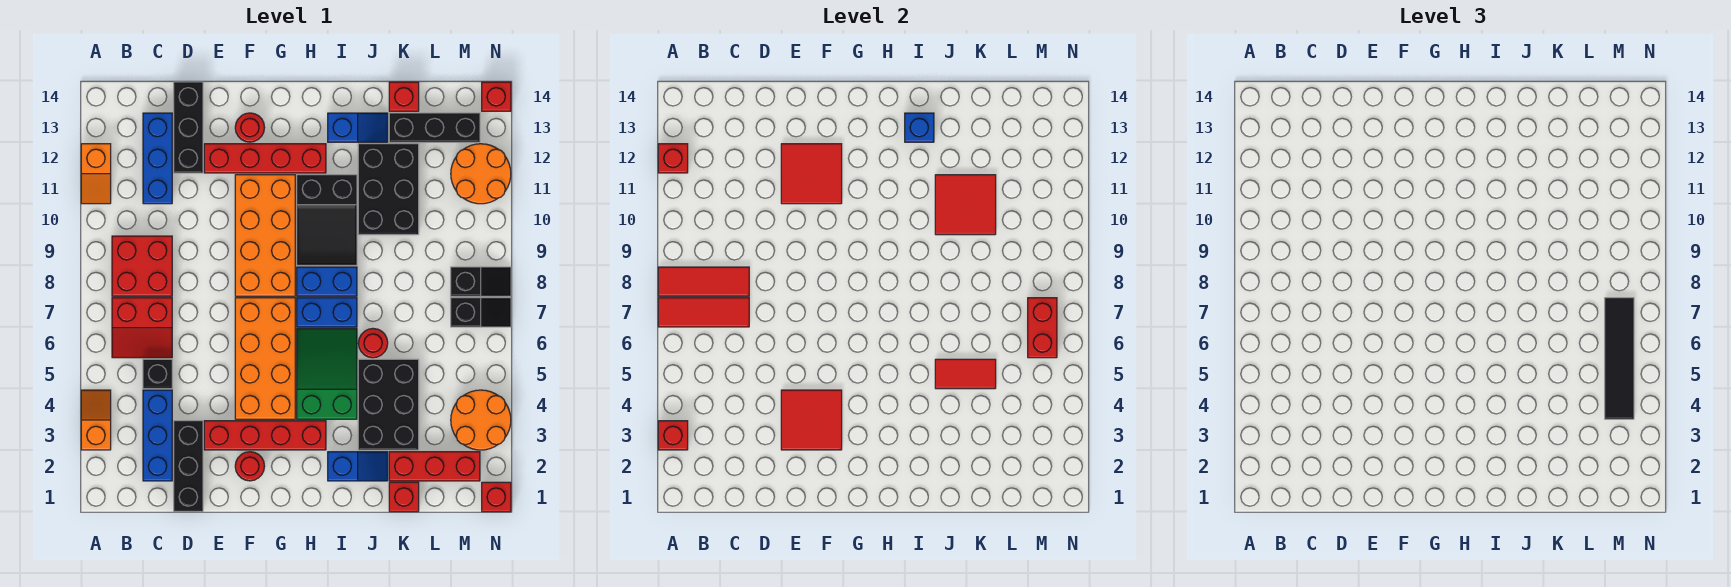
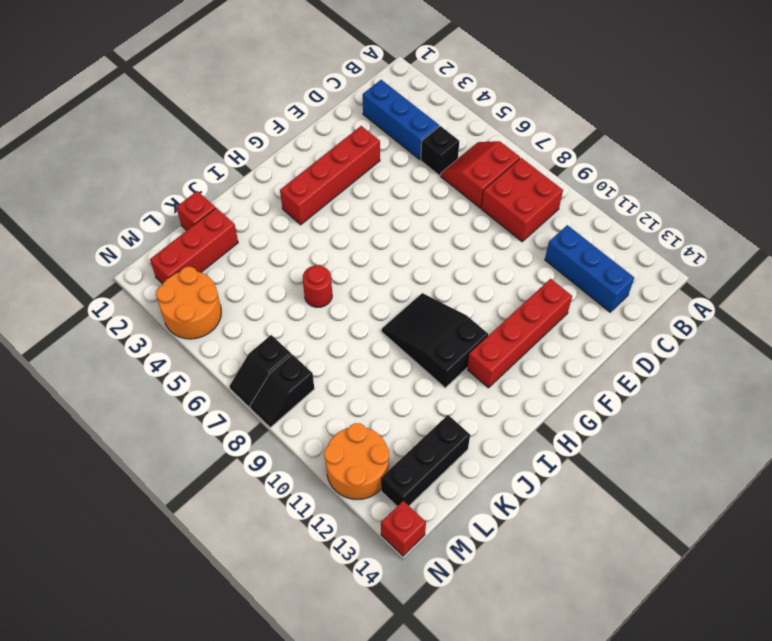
none -> orange slope A3:A4 level 1 top 3
none -> orange slope A11:A12 level 1 top 12
none -> black brick D1:D3 level 1
none -> black brick D12:D14 level 1

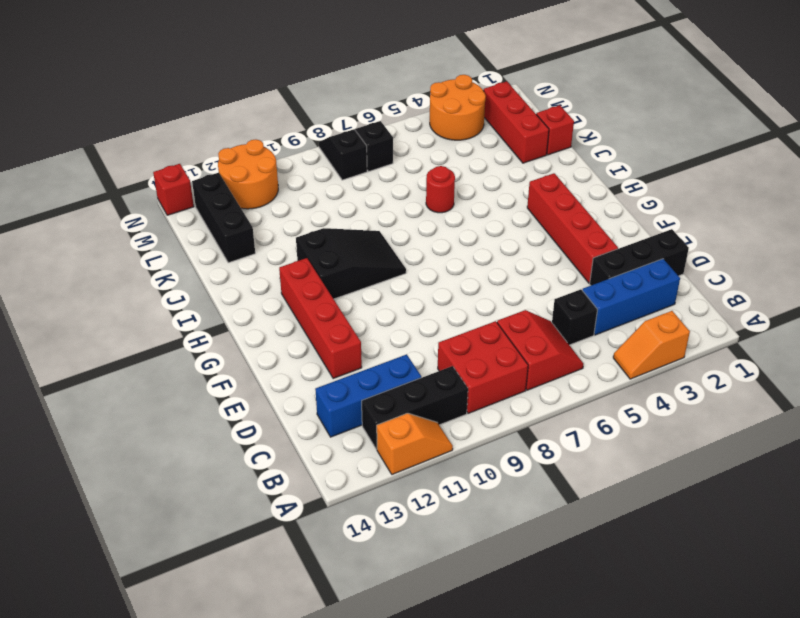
black brick B10:B12 level 1 -> black brick D12:D14 level 1
none -> red round brick F2 level 1
none -> orange brick F4:G7 level 1
none -> orange brick F8:G11 level 1
none -> red round brick F13 level 1

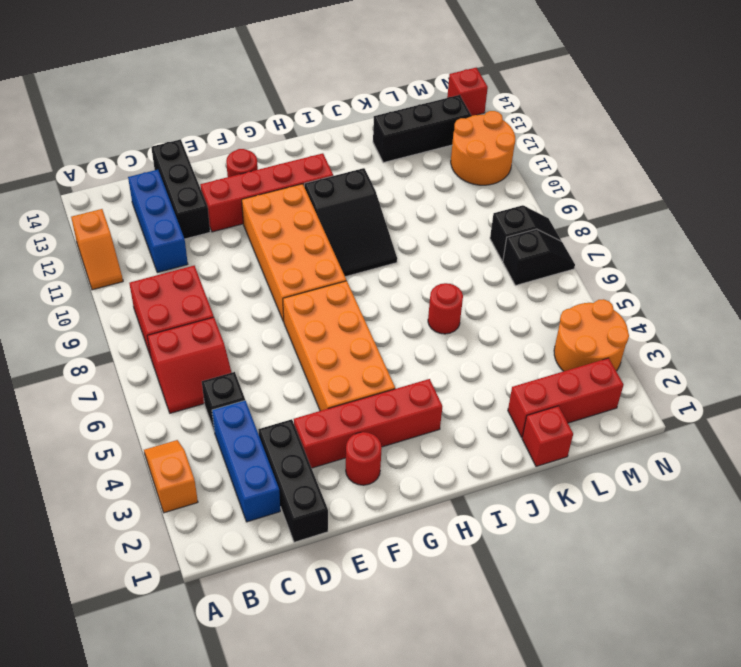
none -> green slope H4:I6 level 1 top 4
none -> blue brick H7:I7 level 1
none -> blue brick H8:I8 level 1
none -> blue slope I2:J2 level 1 top I

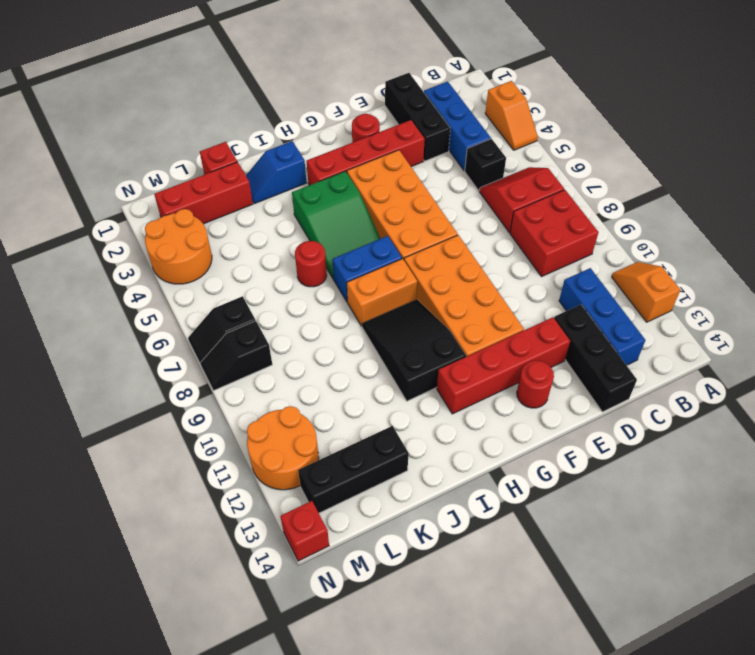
orange brick H8:I8 level 1 -> blue brick H8:I8 level 1
none -> blue slope I13:J13 level 1 top I
none -> black brick J3:K5 level 1
none -> black brick J10:K12 level 1
none -> red brick K14 level 1

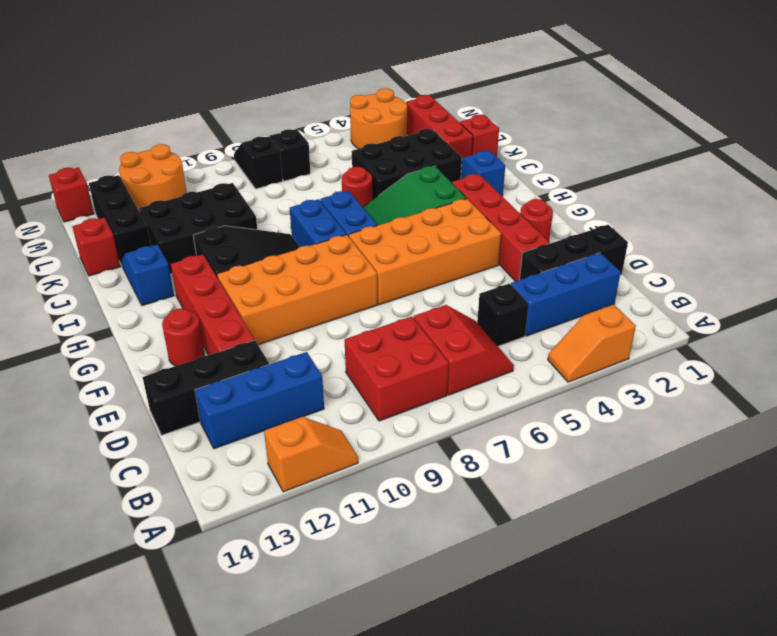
none -> red brick N1 level 1
none -> red brick A3 level 2
none -> red tile A7:C7 level 2
none -> red tile A8:C8 level 2

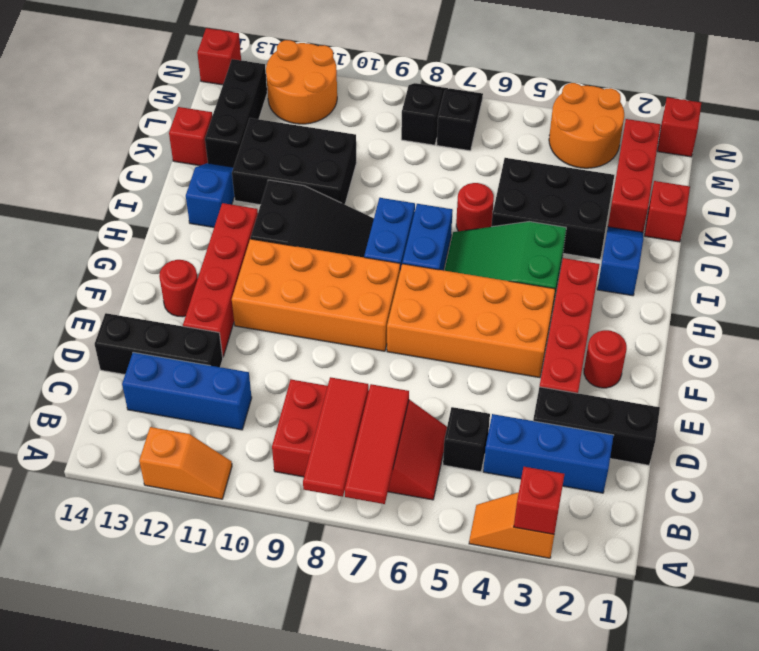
none -> red brick A12 level 2
none -> red tile E3:F4 level 2
none -> red tile E11:F12 level 2
none -> blue brick I13 level 2

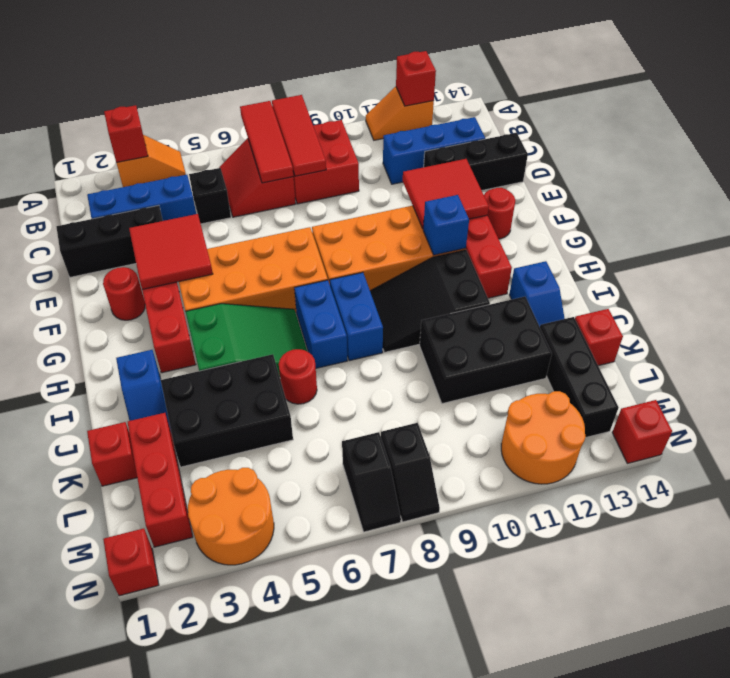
blue brick G11 level 2 -> blue brick I13 level 2
none -> red tile J5:K5 level 2
none -> red tile J10:K11 level 2
none -> red brick M6:M7 level 2
none -> black tile M4:M7 level 3

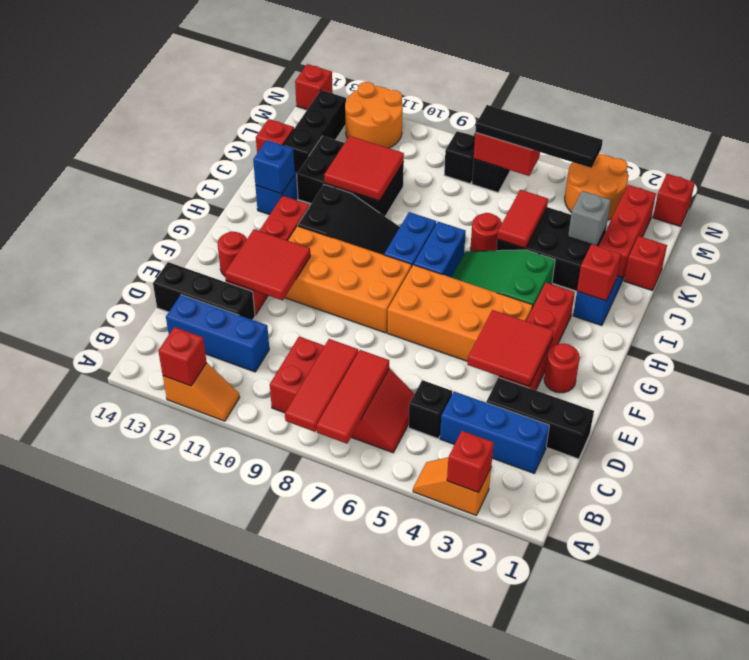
red brick I2 level 2 -> none
grey brick K3 level 2 -> none

